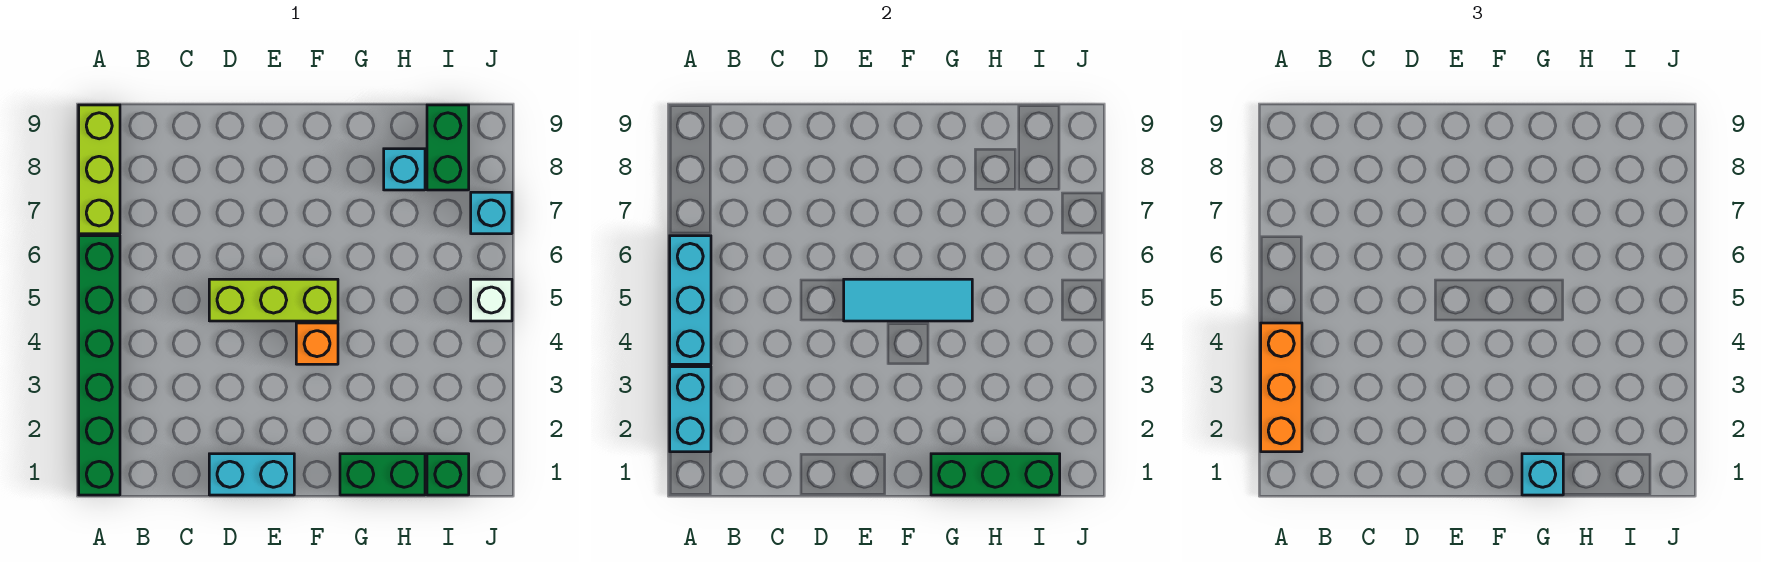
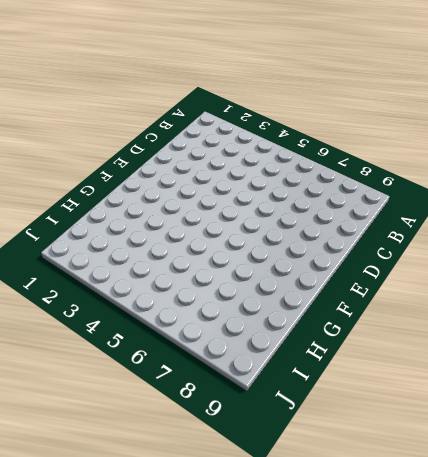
none -> green brick A1:A6 level 1
none -> lime brick A7:A9 level 1
none -> cyan brick D1:E1 level 1

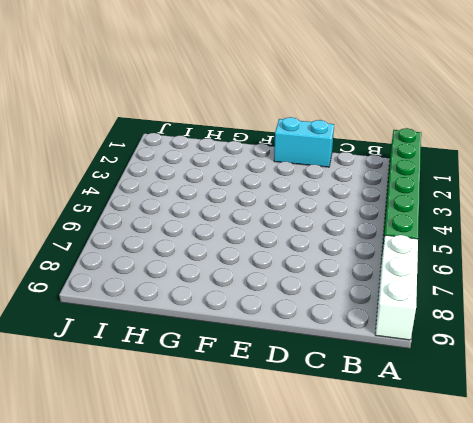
white brick A7:A9 level 1 -> lime brick A7:A9 level 1
none -> lime brick D5:F5 level 1
none -> orange brick F4 level 1
none -> green brick G1:H1 level 1

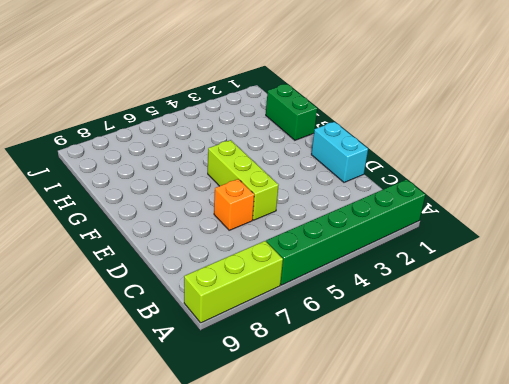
orange brick D6 level 1 -> orange brick F4 level 1
none -> cyan brick H8 level 1
none -> green brick I1 level 1
none -> green brick I8:I9 level 1

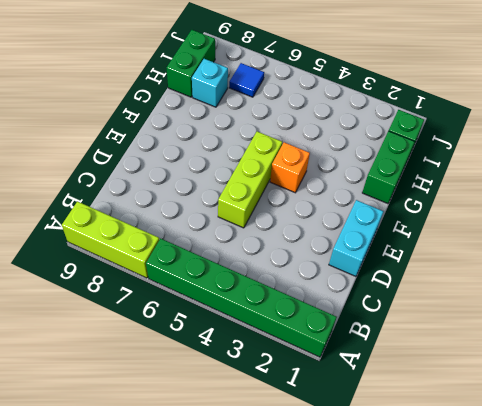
green brick H9:I9 level 1 -> green brick I8:I9 level 1
blue tile I7 level 1 -> none
none -> white brick J5 level 1
none -> cyan brick J7 level 1
none -> cyan brick A2:A3 level 2

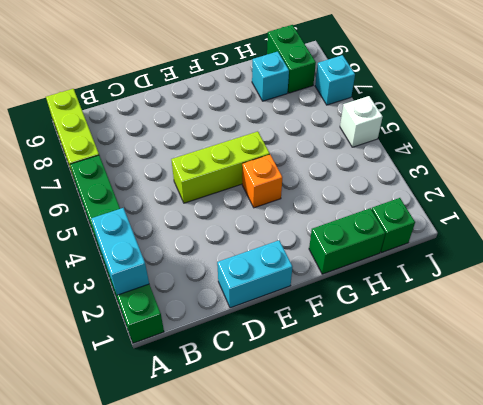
none -> cyan brick A4:A6 level 2
none -> cyan tile E5:G5 level 2
none -> green brick G1:I1 level 2

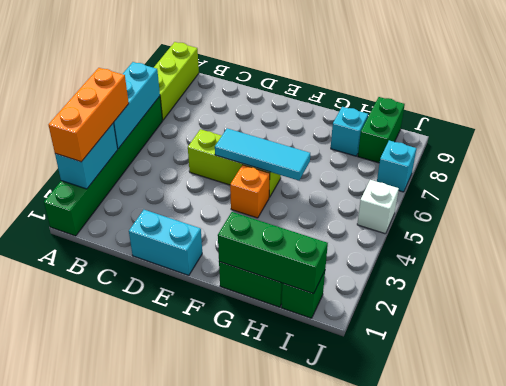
none -> cyan brick G1 level 3

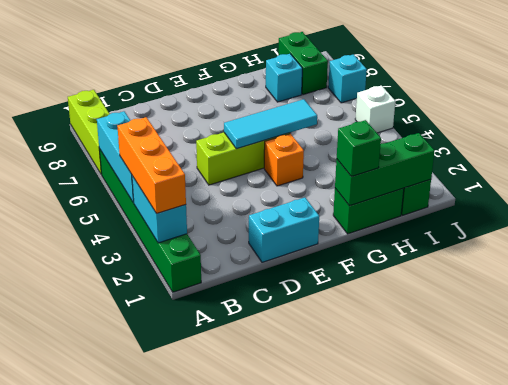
green brick G1 level 3 -> cyan brick G1 level 3

